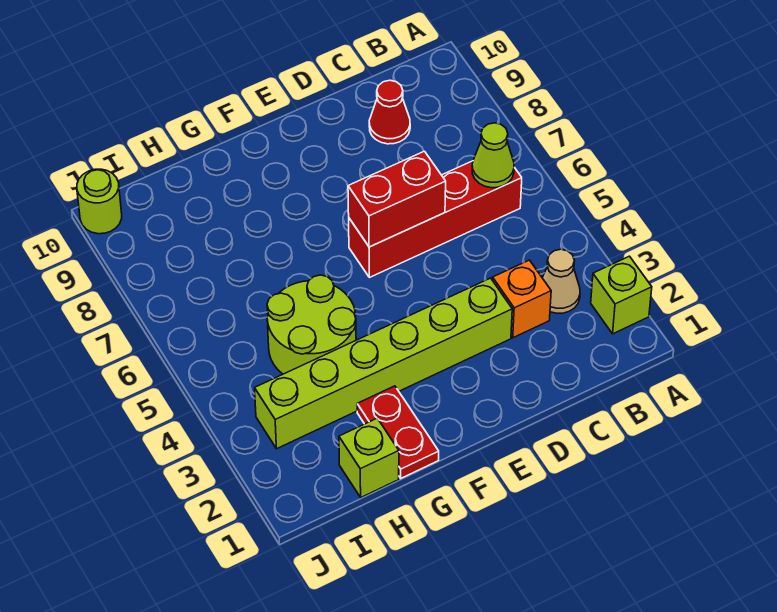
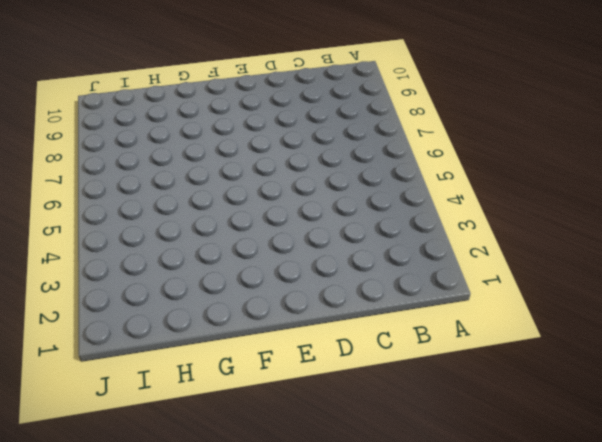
none -> lime brick A2 level 1
none -> tan cone B3 level 1
none -> red brick B6:E6 level 1

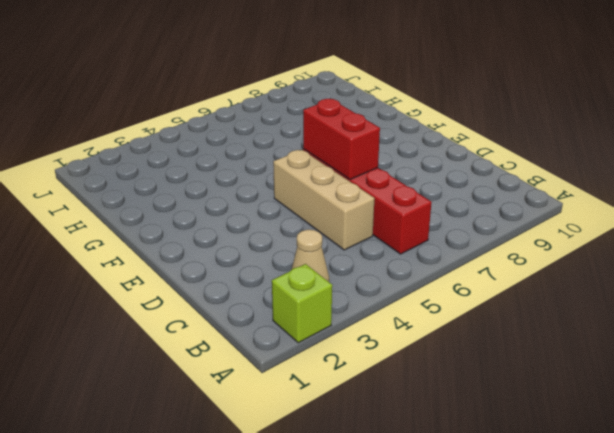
tan brick C5:E5 level 1 -> none
none -> orange brick C3 level 1
none -> red cone C9 level 1
none -> lime brick D3:I3 level 1

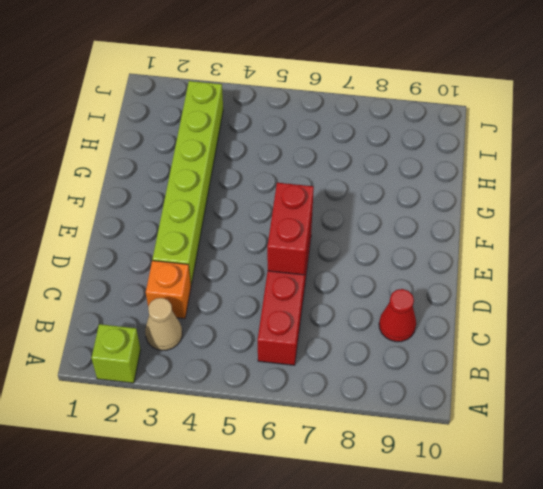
none -> red plate G1:G2 level 1
none -> lime round brick G4:H5 level 1
none -> lime brick H1 level 1

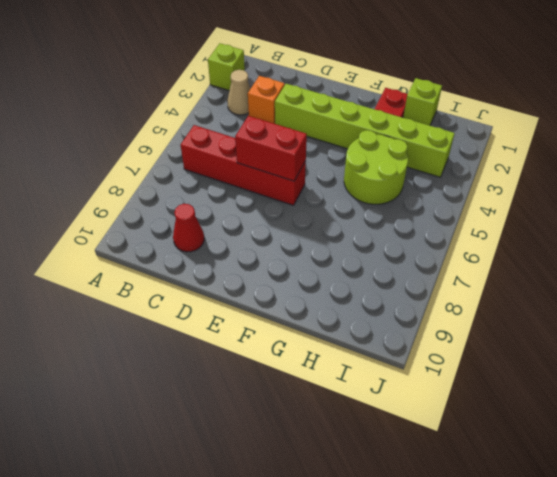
none -> lime round brick J10 level 1
none -> lime cone B6 level 2

